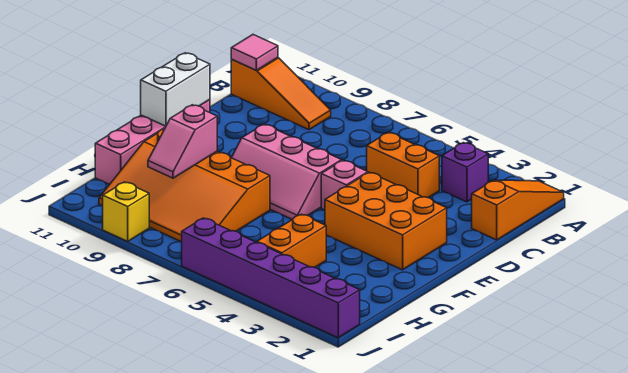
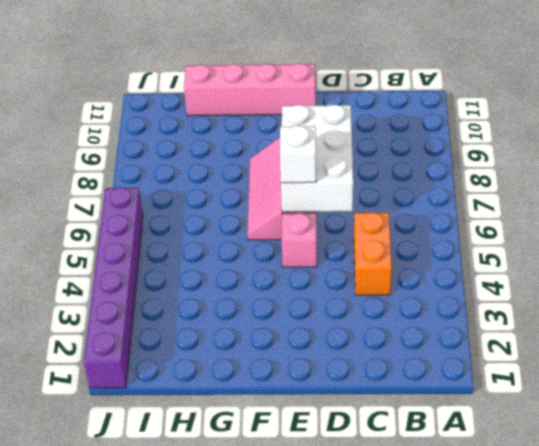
white brick D6:E8 level 2 -> none
white brick E6 level 3 -> none
none -> orange slope A1:C1 level 1 top C
none -> purple brick B3 level 1
none -> orange slope B9:B11 level 1 top 11

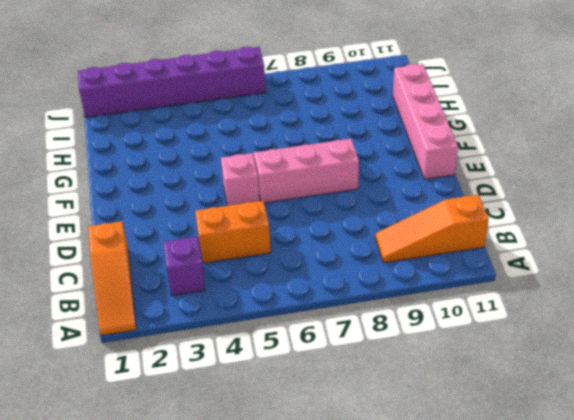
none -> orange brick E2:F4 level 1
none -> orange slope G7:I10 level 1 top G
none -> orange brick H4:I4 level 1

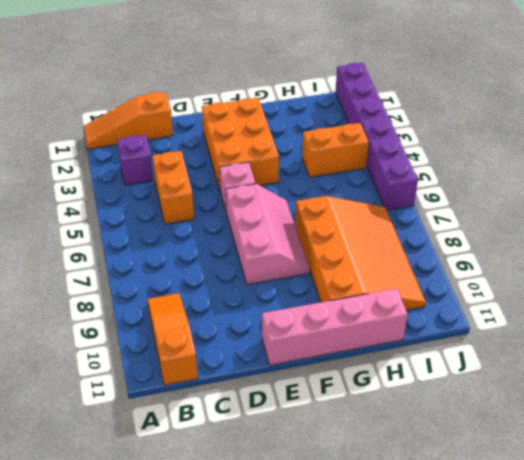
none -> yellow brick J9 level 1
none -> pink tile B11 level 2
none -> white brick E11:F11 level 2

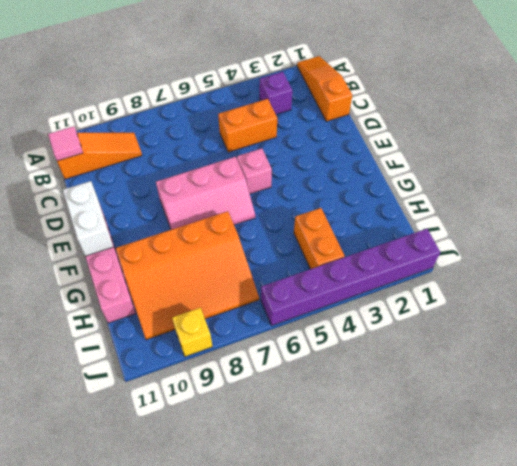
none -> orange brick E2:F4 level 1
none -> pink slope G9:H9 level 2 top G

